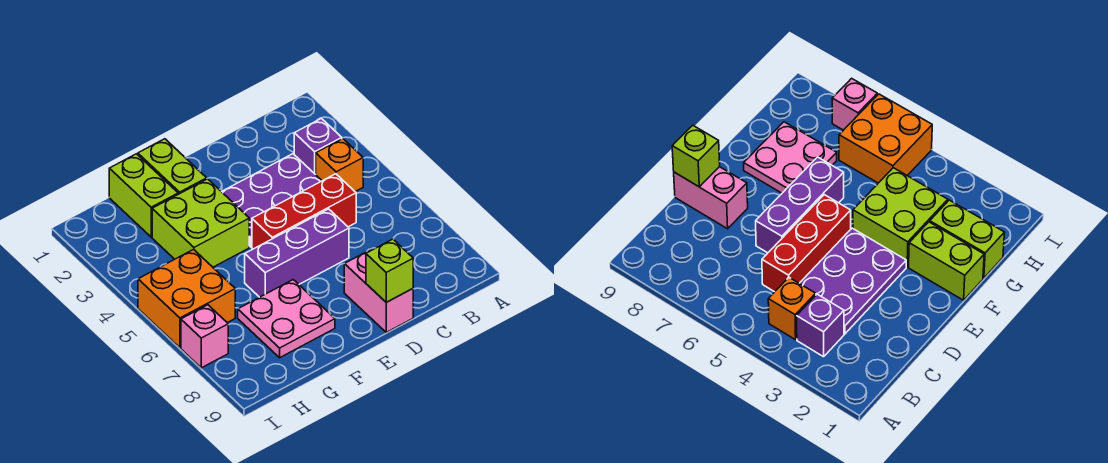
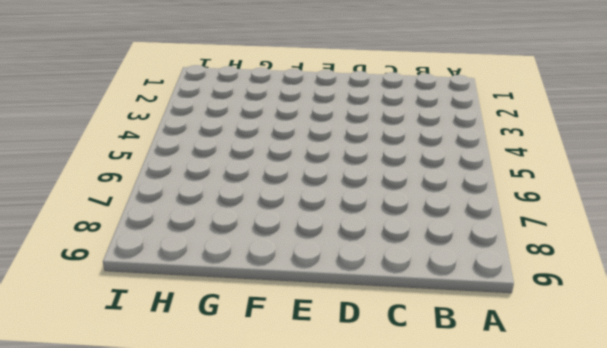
none -> purple brick B3 level 1
none -> orange brick B4 level 1
none -> purple plate C3:E4 level 1

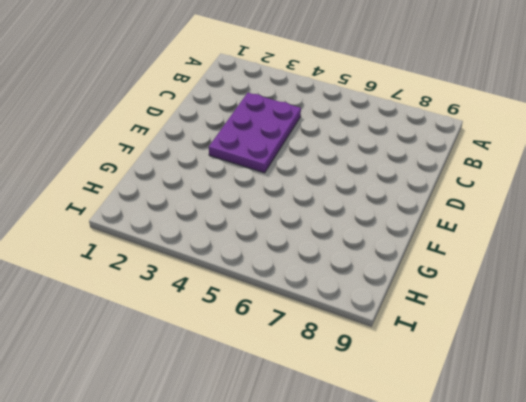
none -> purple brick B3 level 1
none -> orange brick B4 level 1
none -> red brick C5:E5 level 1

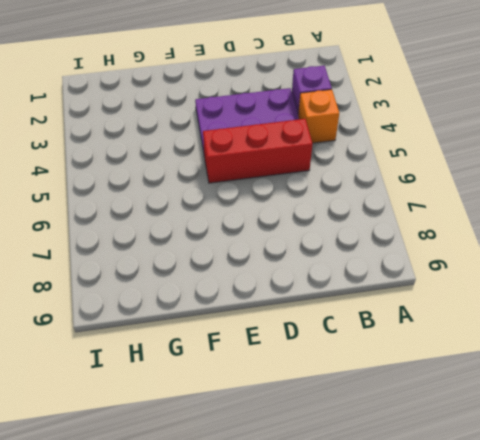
none -> purple brick D6:F6 level 1
none -> pink brick D8:D9 level 1
none -> lime brick F1:F2 level 1

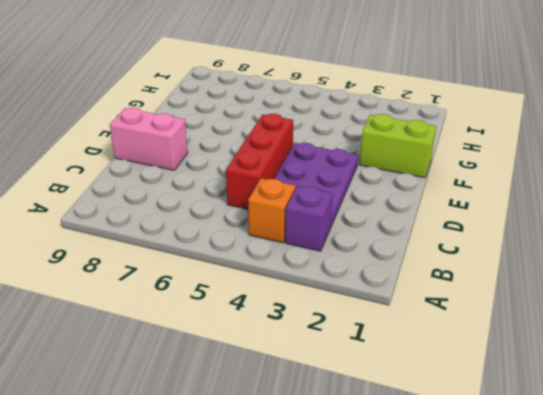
none -> purple brick D6:F6 level 1
none -> lime brick F3:G4 level 1
none -> pink plate F7:G8 level 1

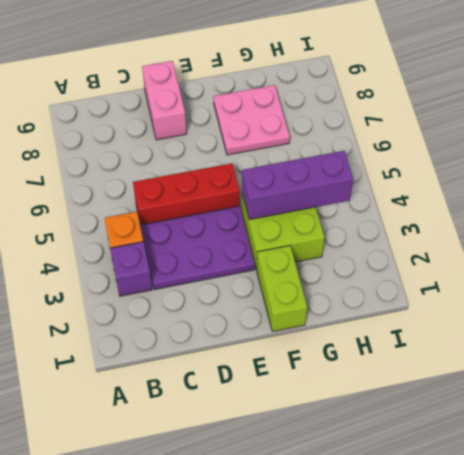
purple brick F4:H4 level 2 -> purple brick D6:F6 level 1
none -> lime brick G1:G2 level 1
none -> orange brick H5:I6 level 1
none -> pink brick I7 level 1

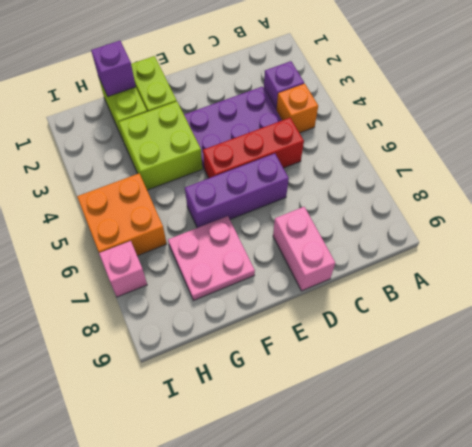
purple brick G1 level 2 -> none
none -> lime brick D9 level 2

